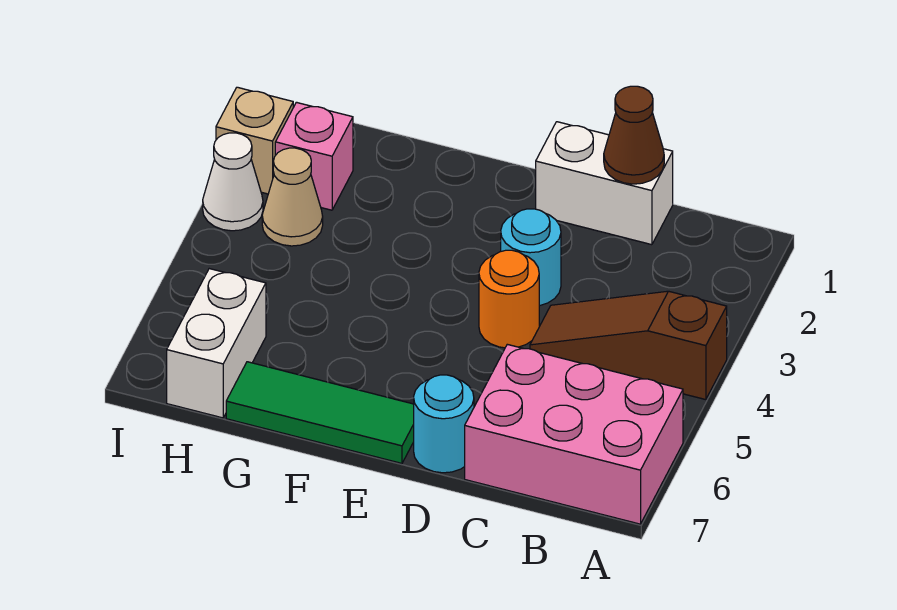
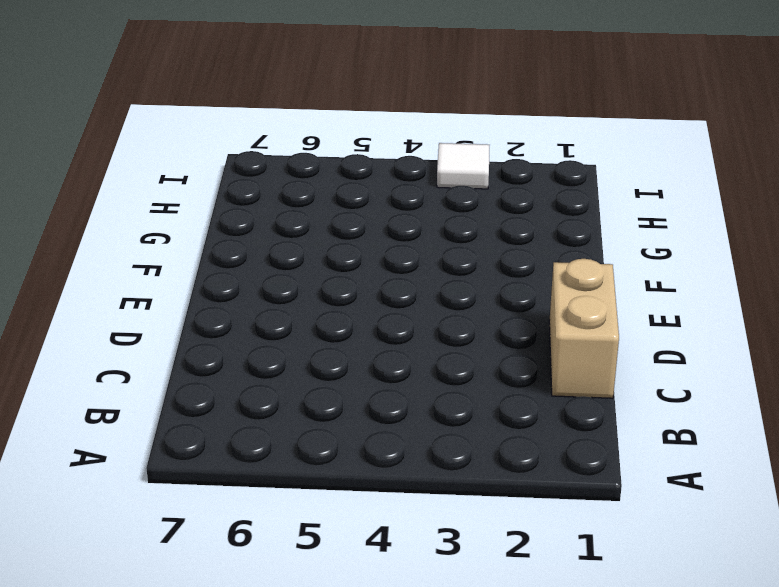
tan brick C1:D1 level 1 -> white brick C1:D1 level 1
white tile I3 level 1 -> white cone I3 level 1
none -> brown slope A4:C4 level 1 top A
none -> pink brick A6:C7 level 1
none -> cyan round brick D3 level 1

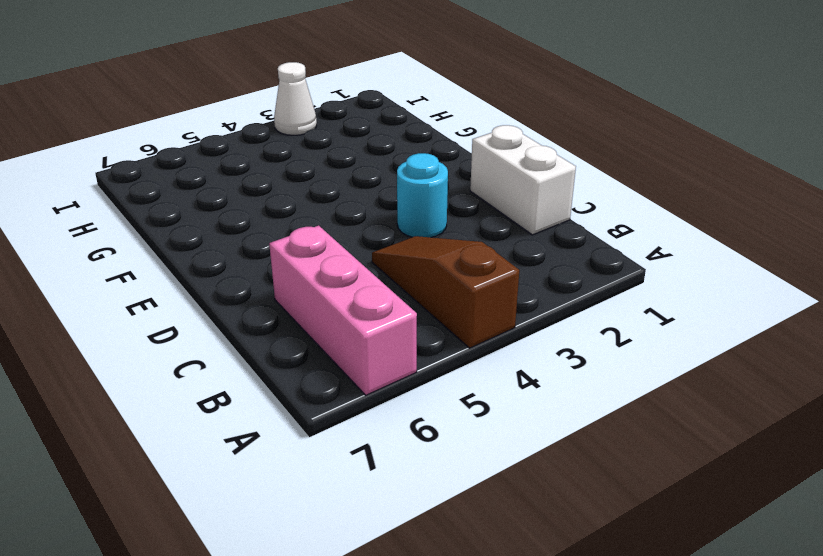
pink brick A6:C6 level 1 -> pink brick A6:C7 level 1
none -> orange round brick D4 level 1
none -> cyan round brick D7 level 1
none -> green tile E7:G7 level 1

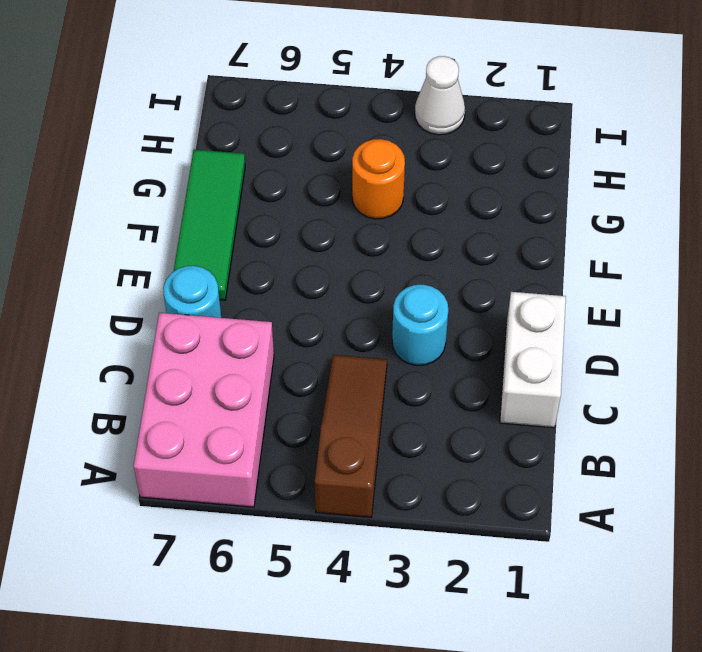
orange round brick G4 level 1 -> orange round brick D4 level 1
none -> pink brick H2 level 1
none -> tan cone H3 level 1
none -> white brick H6:H7 level 1

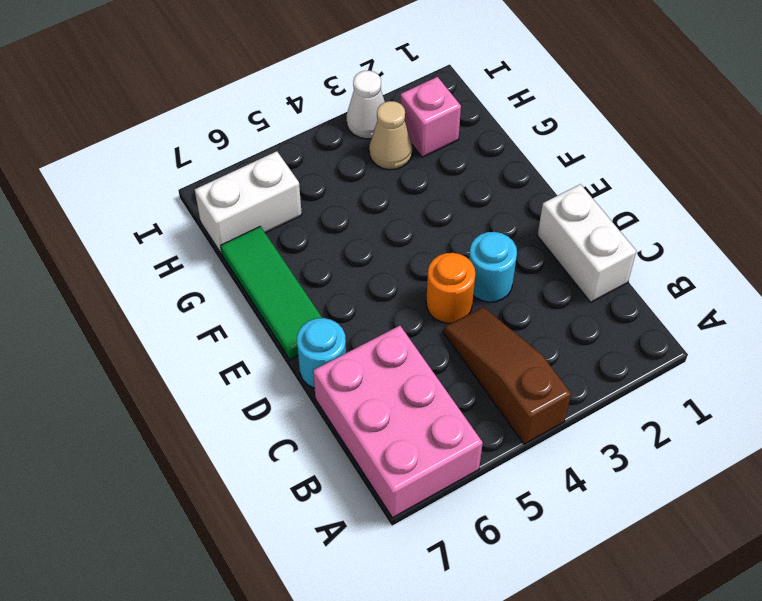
none -> tan brick I2 level 1
none -> brown cone C1 level 2

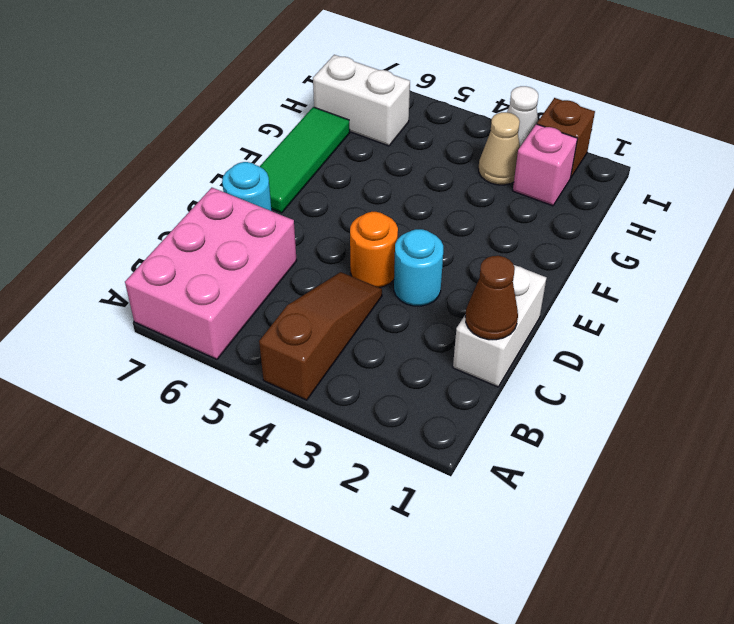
brown brick I2 level 1 -> tan brick I2 level 1

